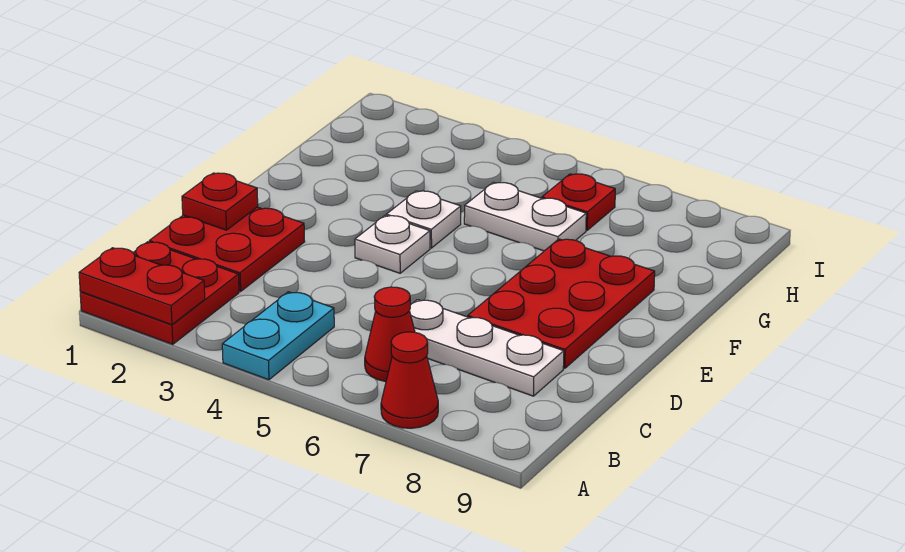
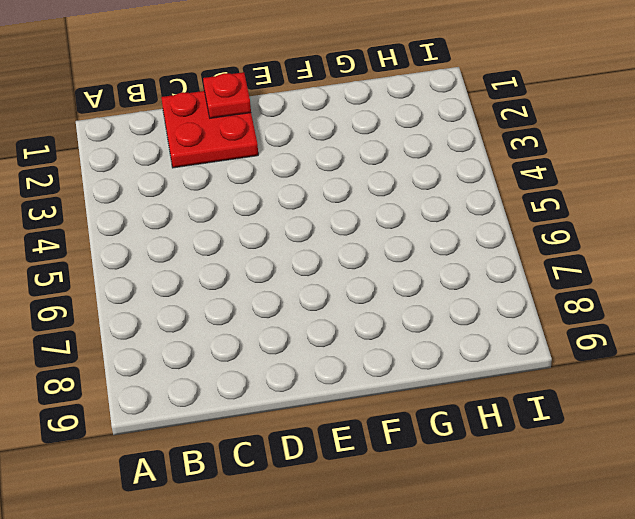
none -> red plate A1:B2 level 1
none -> cyan plate A4:B4 level 1
none -> red cone A7 level 1

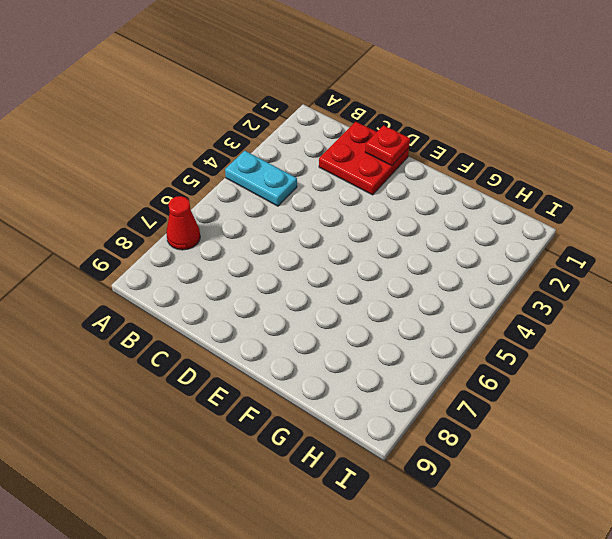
none -> red plate A1:B2 level 1
none -> red cone B6 level 1
none -> white plate C6:C8 level 1

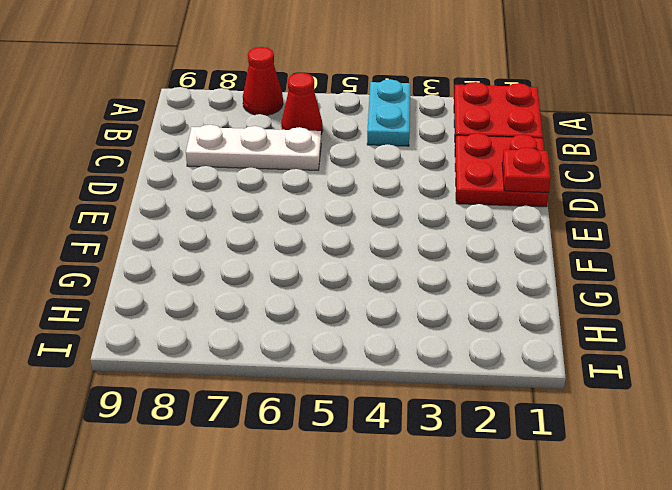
none -> red plate D7:F8 level 1
none -> white plate E4 level 1
none -> white plate F4 level 1

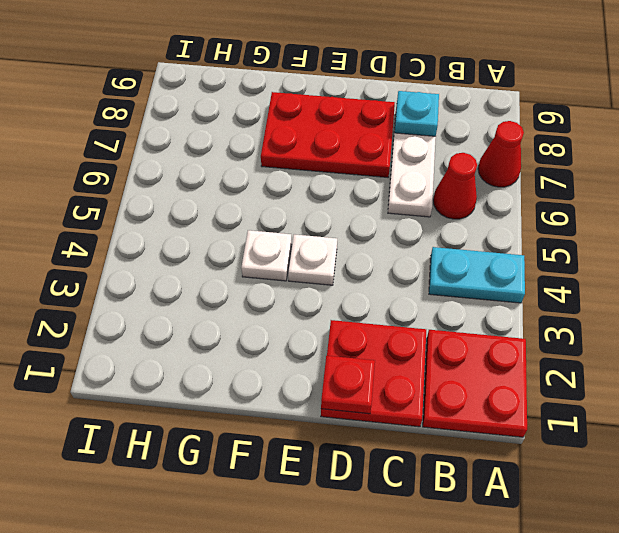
cyan plate C8 level 2 -> none
none -> white plate G5:G6 level 1
none -> red plate H6 level 1
none -> red plate A1:A2 level 2

